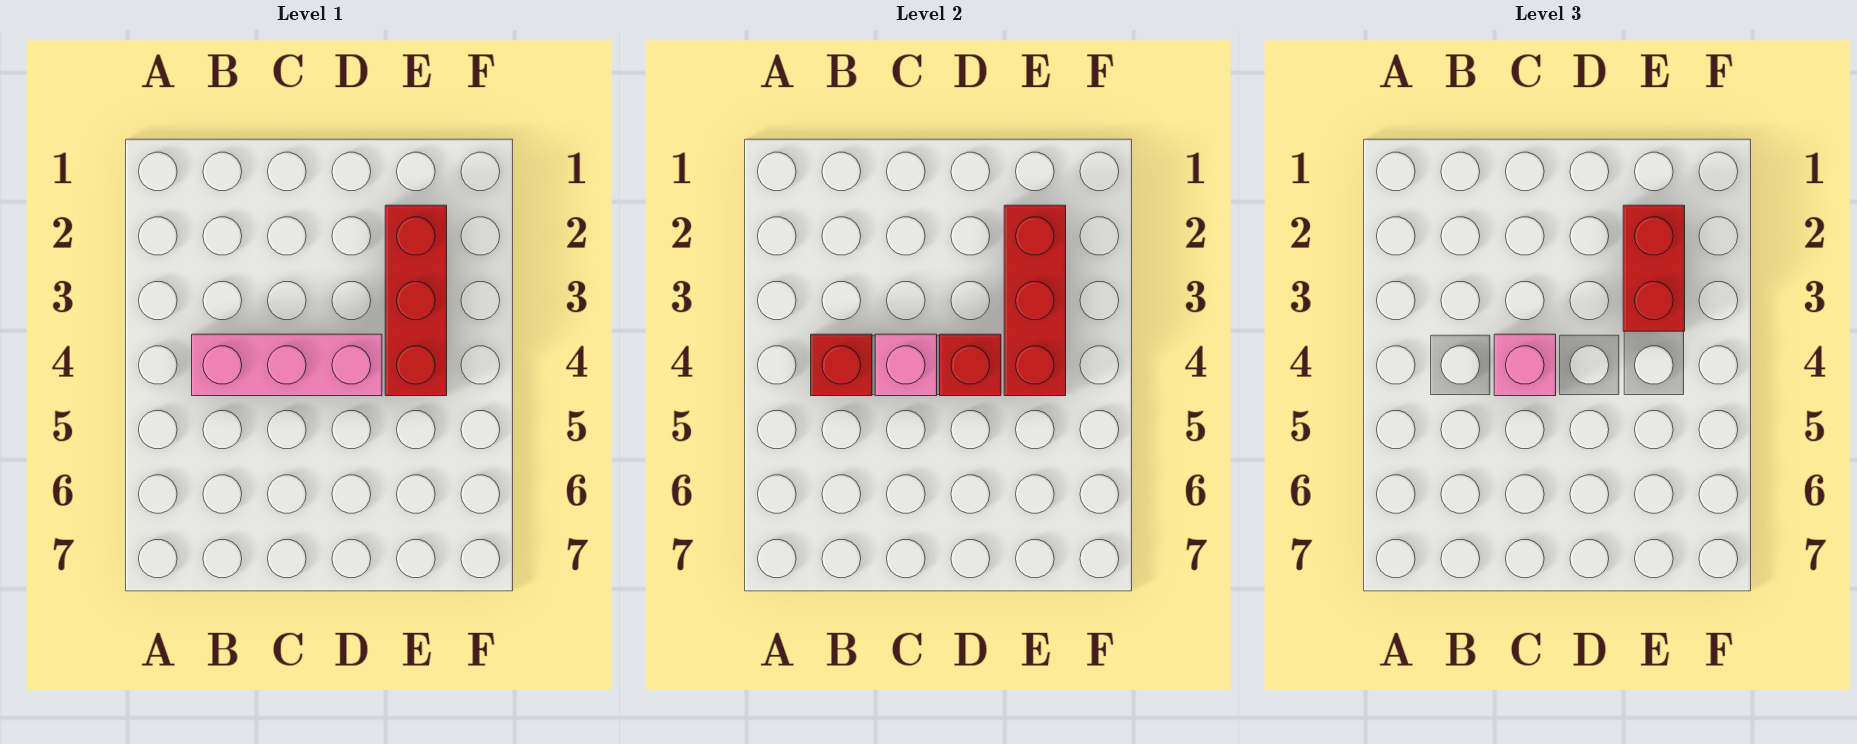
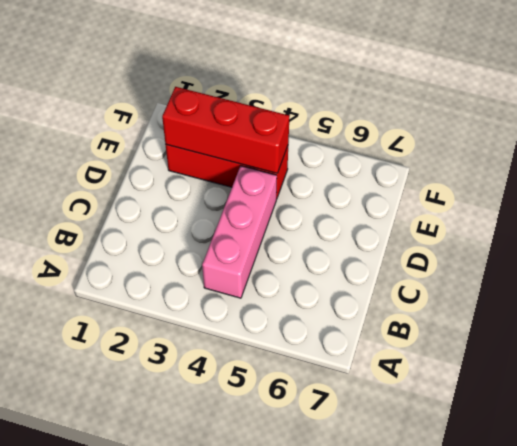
none -> red brick B4 level 2
none -> pink brick C4 level 2

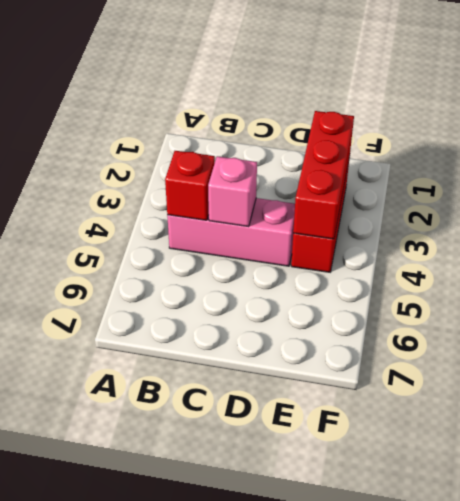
none -> red brick D4 level 2
none -> pink brick C4 level 3

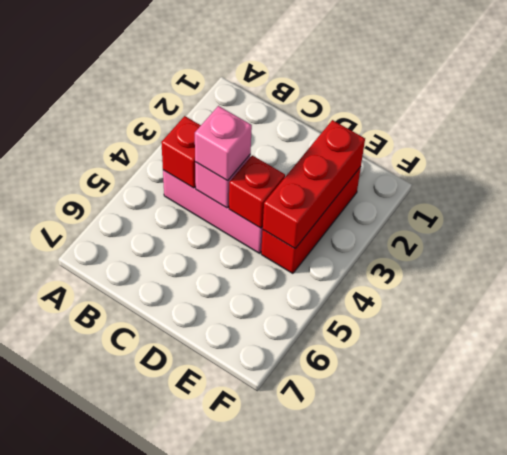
none -> red brick E2:E3 level 3

